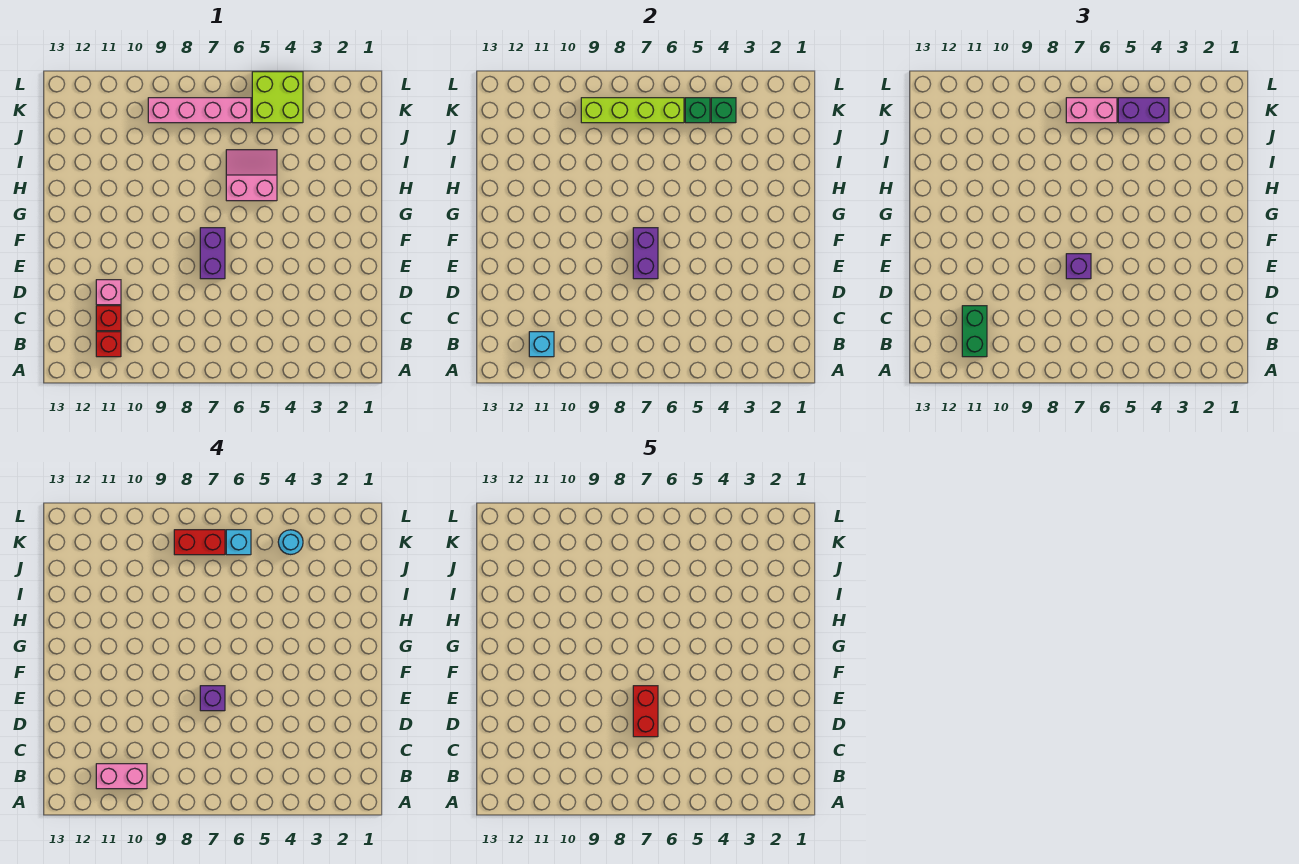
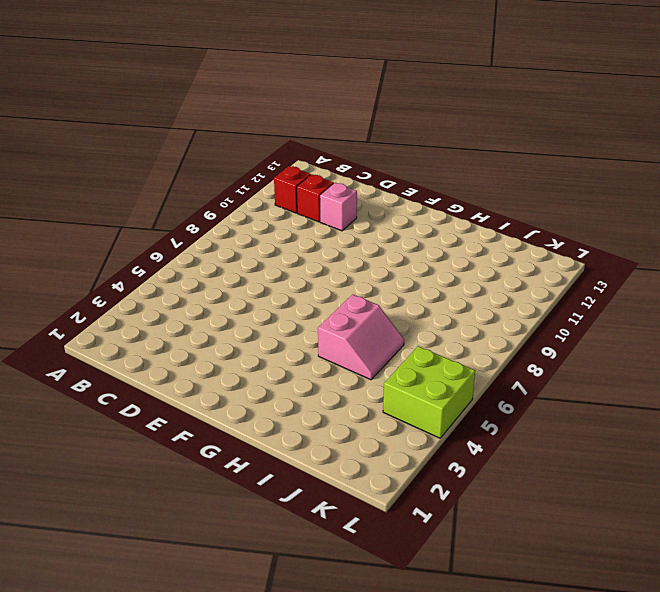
none -> purple brick E7:F7 level 1
none -> pink brick K6:K9 level 1
none -> cyan brick B11 level 2

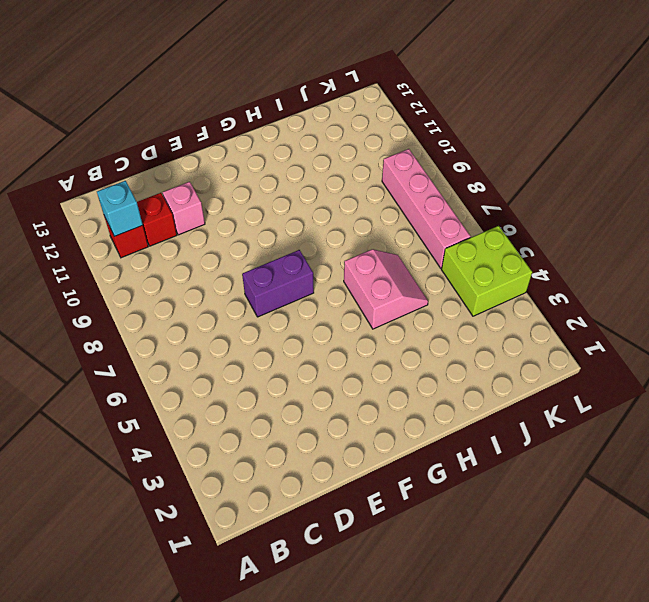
none -> purple brick E7:F7 level 2
none -> green brick K4 level 2
none -> green brick K5 level 2

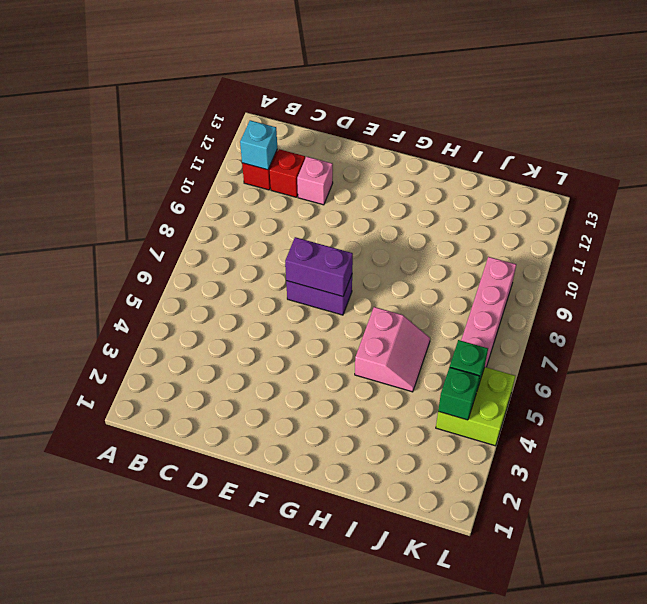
none -> lime brick K6:K9 level 2
none -> green brick B11:C11 level 3
none -> purple brick E7 level 3

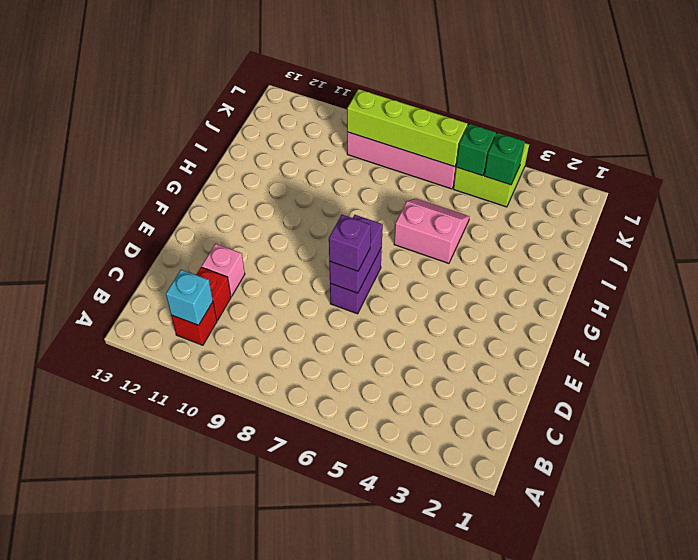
none -> green brick B11:C11 level 3
none -> purple brick K4:K5 level 3
none -> pink brick K6:K7 level 3

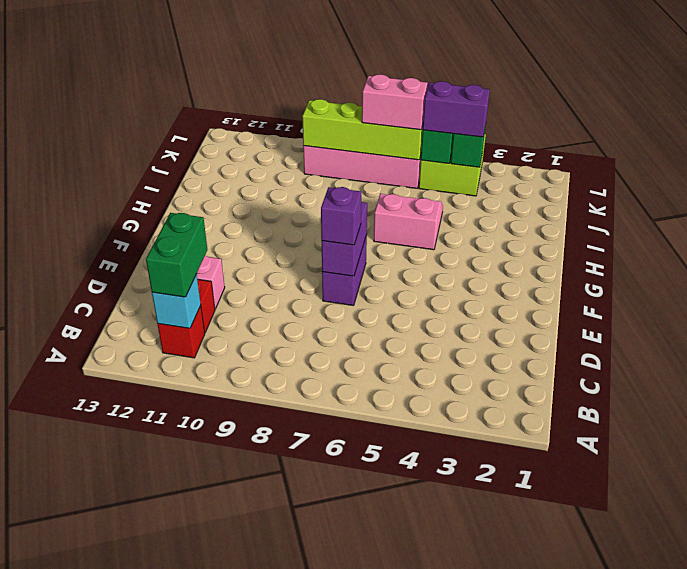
none -> pink brick B10:B11 level 4
none -> purple brick E7 level 4
none -> cyan round brick K4 level 4

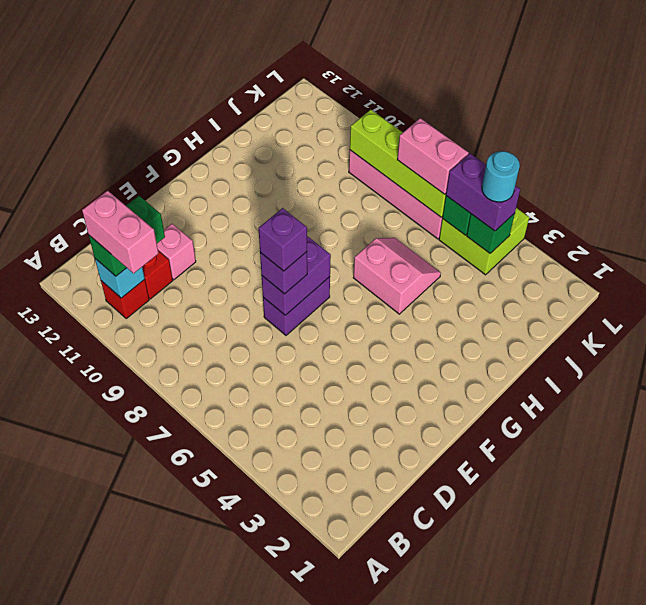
none -> cyan brick K6 level 4
none -> red brick K7:K8 level 4
none -> red brick D7:E7 level 5

